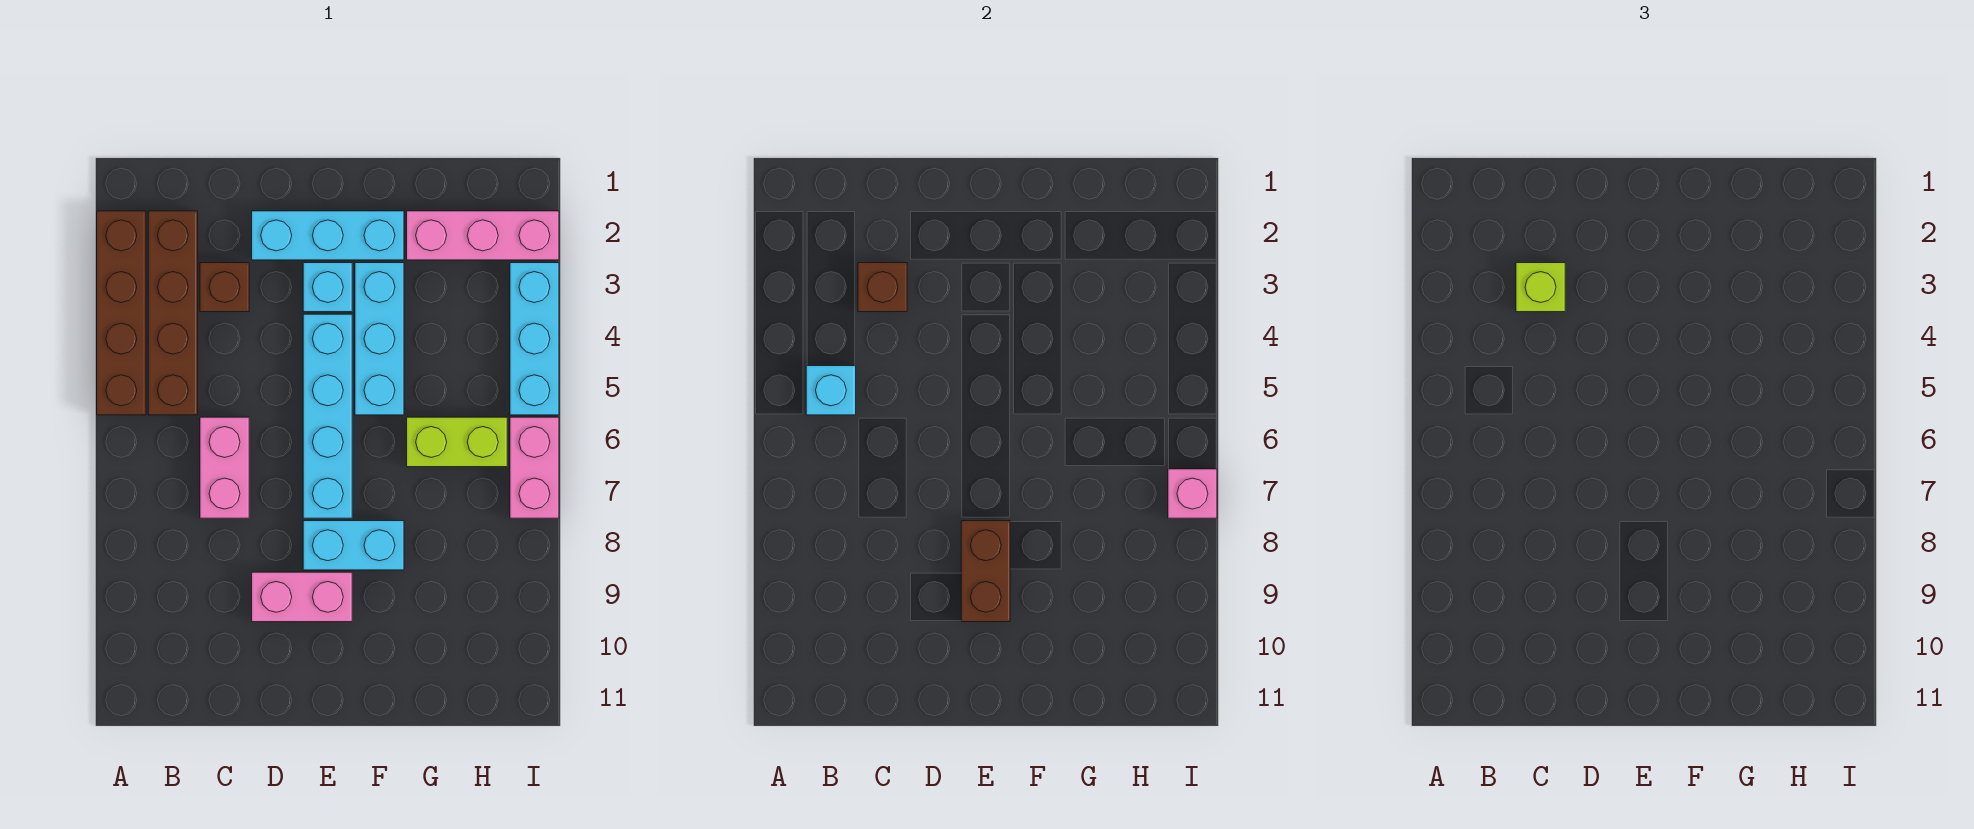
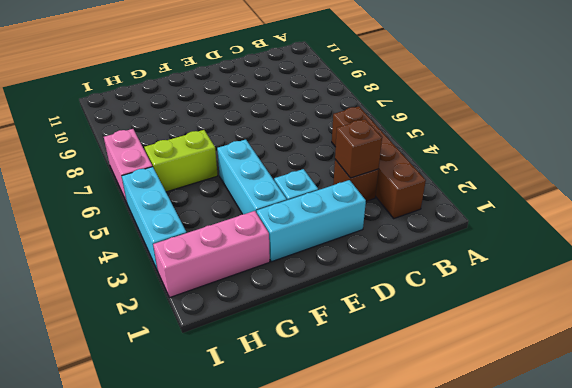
none -> brown brick A2:A5 level 1
none -> pink brick C6:C7 level 1
none -> pink brick D9:E9 level 1

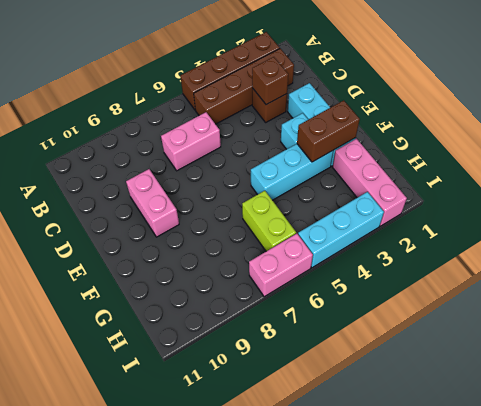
brown brick F2:F3 level 2 -> brown brick E8:E9 level 2
none -> cyan brick E4:E7 level 1
none -> cyan brick E8:F8 level 1
none -> cyan brick B5 level 2

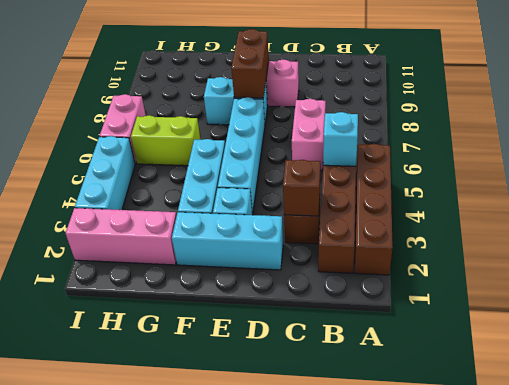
none -> pink brick I7 level 2
none -> lime brick C3 level 3

